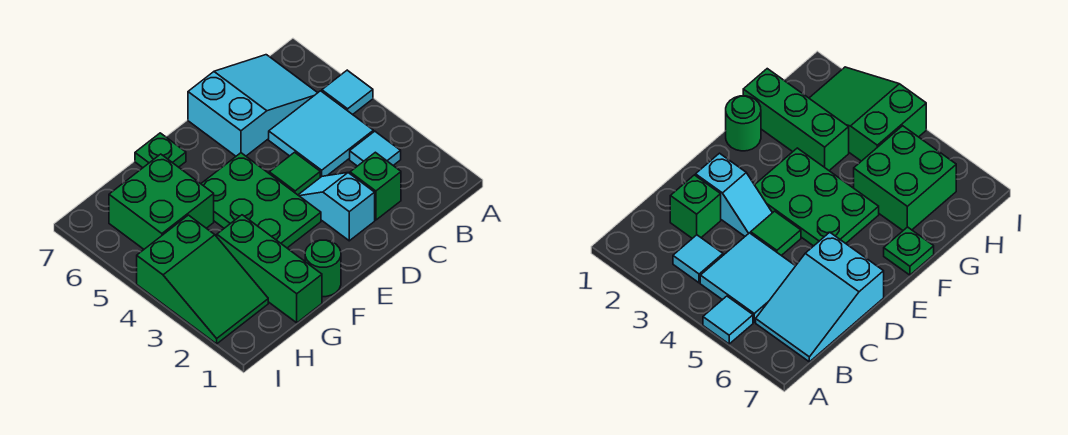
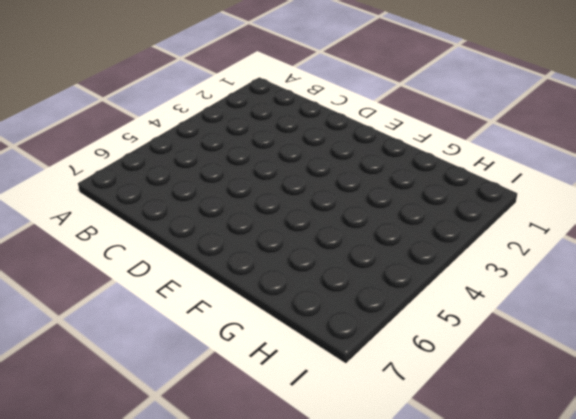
none -> cyan tile A5 level 1
none -> cyan tile B3 level 1
none -> cyan tile B4:C5 level 1

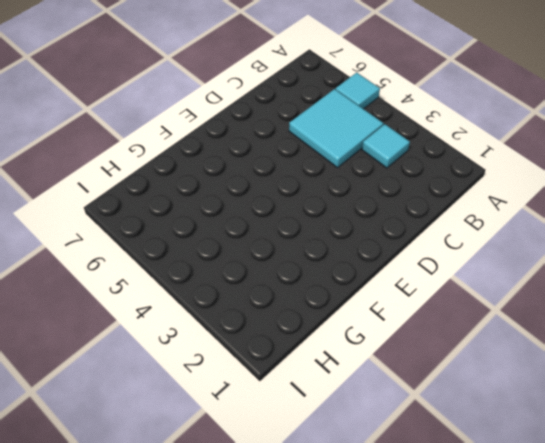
none -> cyan slope B6:D7 level 1 top D
none -> green brick C2 level 1
none -> cyan slope D2:D3 level 1 top 2

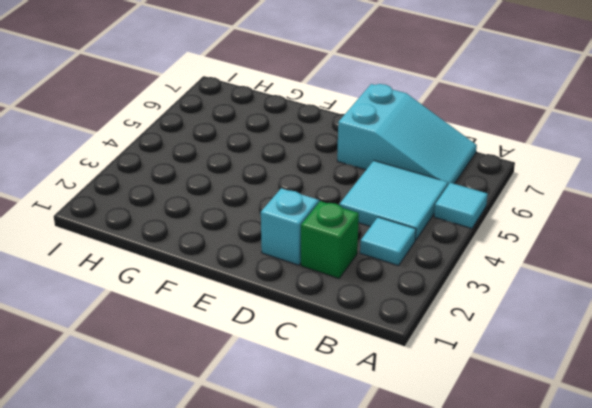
none -> green tile D4 level 1
none -> green plate E3:F5 level 1
none -> green round brick F1 level 1

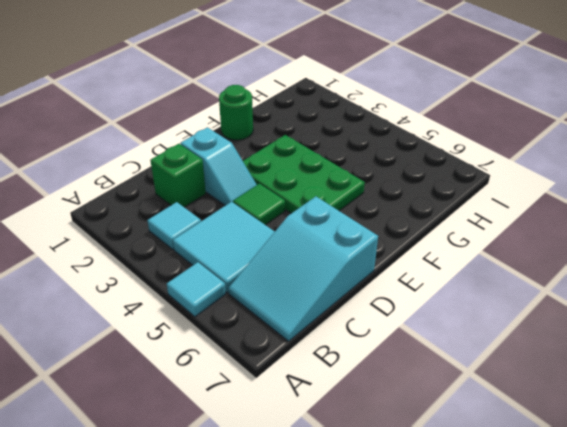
none -> green plate F7 level 1
none -> green brick G1:G3 level 1
none -> green brick G5:H6 level 1

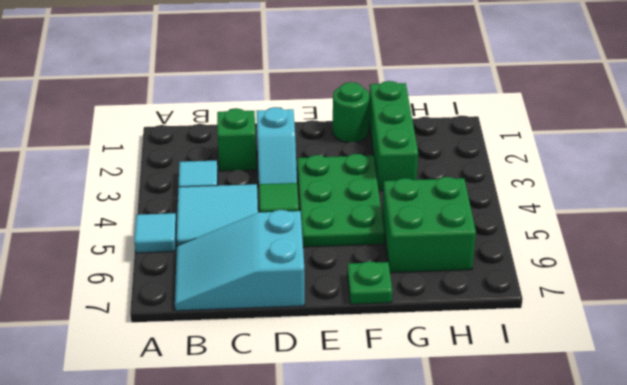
none -> green slope H2:I4 level 1 top 4

